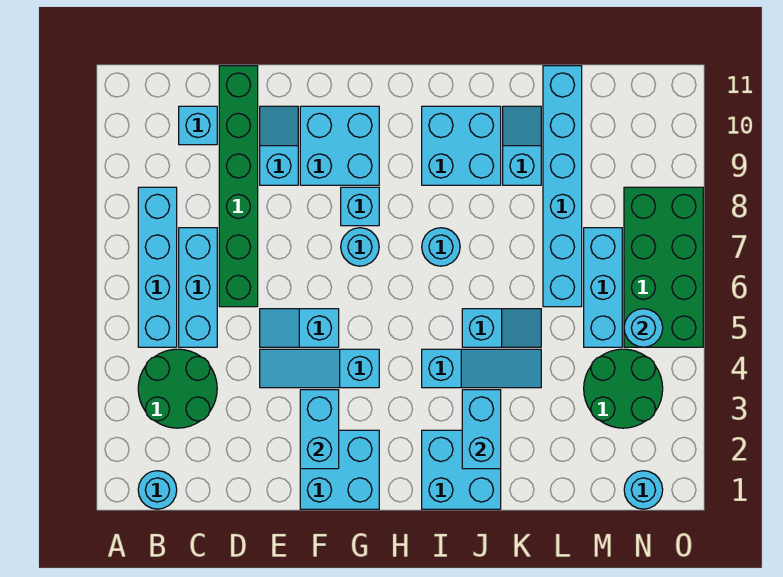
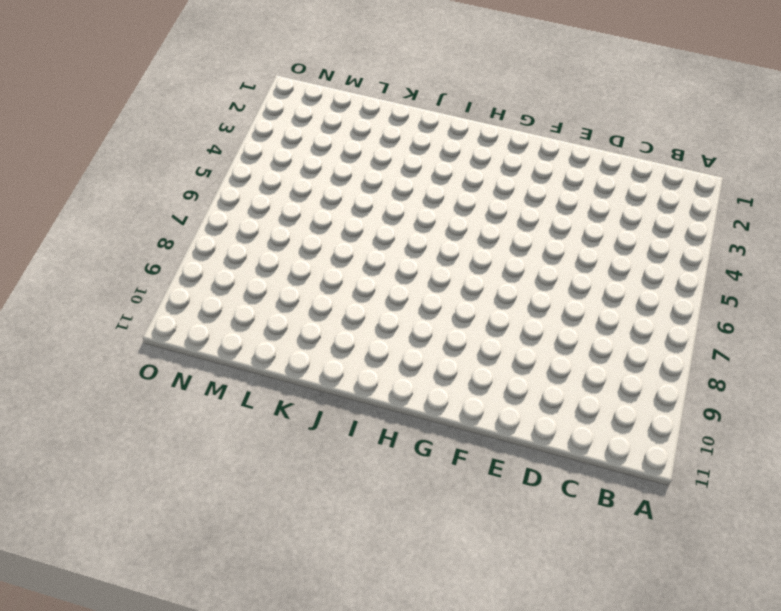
none -> cyan round brick B1 level 1
none -> green round brick B3:C4 level 1
none -> cyan brick B5:B8 level 1

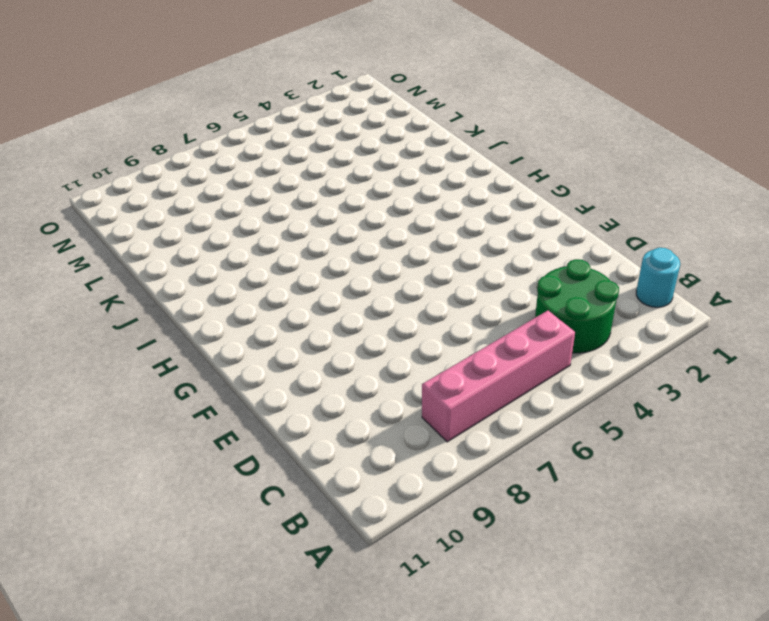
pink brick B5:B8 level 1 -> cyan brick B5:B8 level 1
none -> cyan brick C5:C7 level 1
none -> cyan brick C10 level 1
none -> green brick D6:D11 level 1

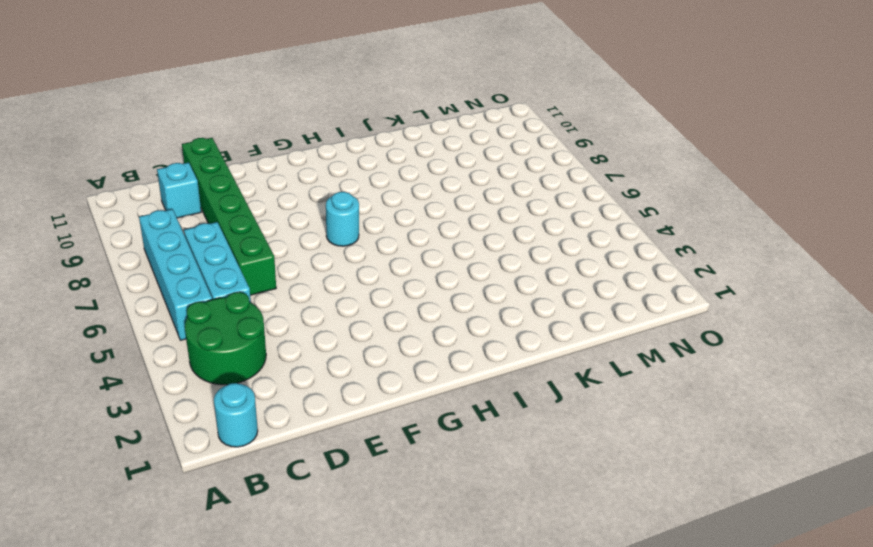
none -> cyan slope E4:G4 level 1 top G
none -> cyan slope E5:F5 level 1 top F
none -> cyan slope E9:E10 level 1 top 9

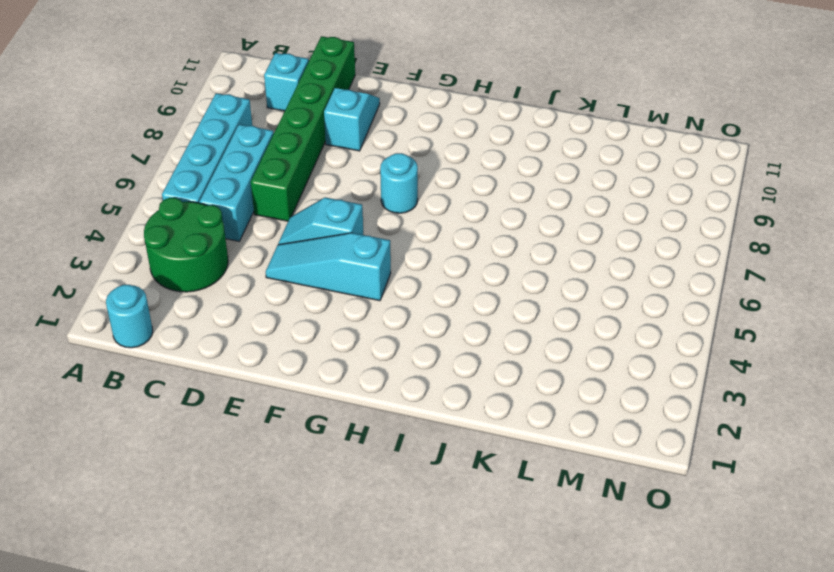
none -> cyan brick F1:G2 level 1
none -> cyan brick F9:G10 level 1
none -> cyan brick G8 level 1

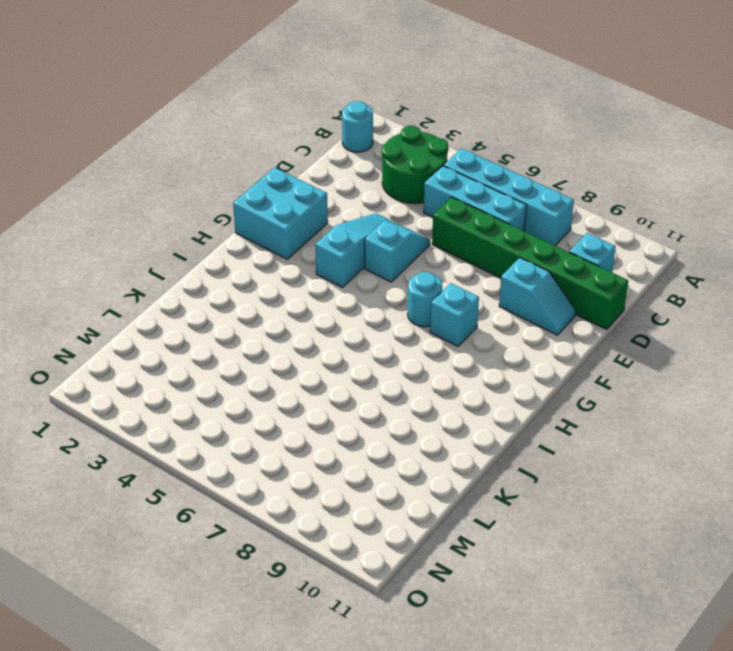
none -> cyan brick F9:G10 level 1
none -> cyan brick I1:J2 level 1
none -> cyan slope I4:K4 level 1 top I

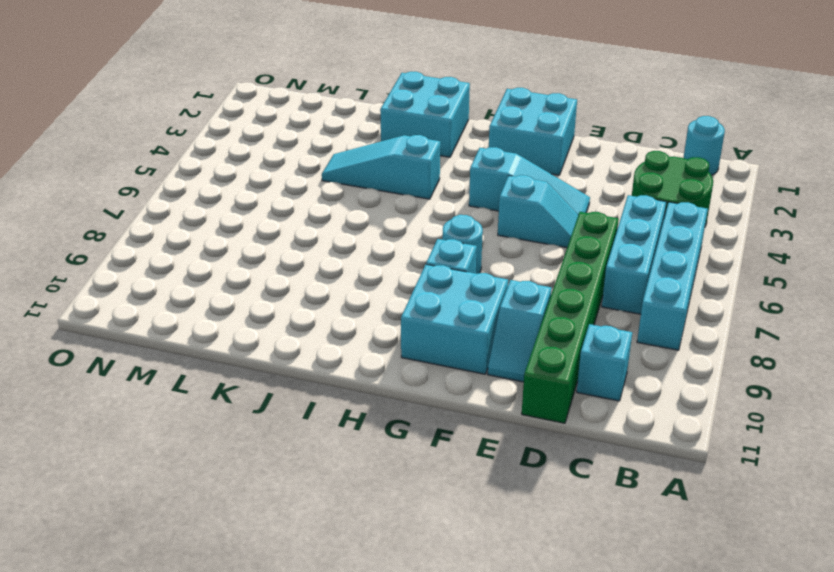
none -> cyan round brick I7 level 1
none -> cyan brick I9:J10 level 1
none -> cyan slope J5:K5 level 1 top J

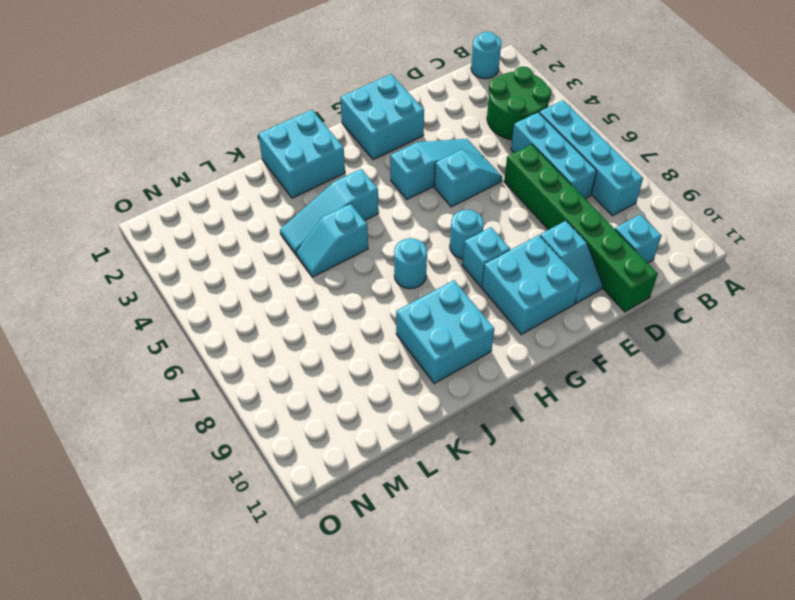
none -> cyan slope K9:K10 level 1 top 9
none -> cyan brick L6:L11 level 1
none -> green round brick M3:N4 level 1

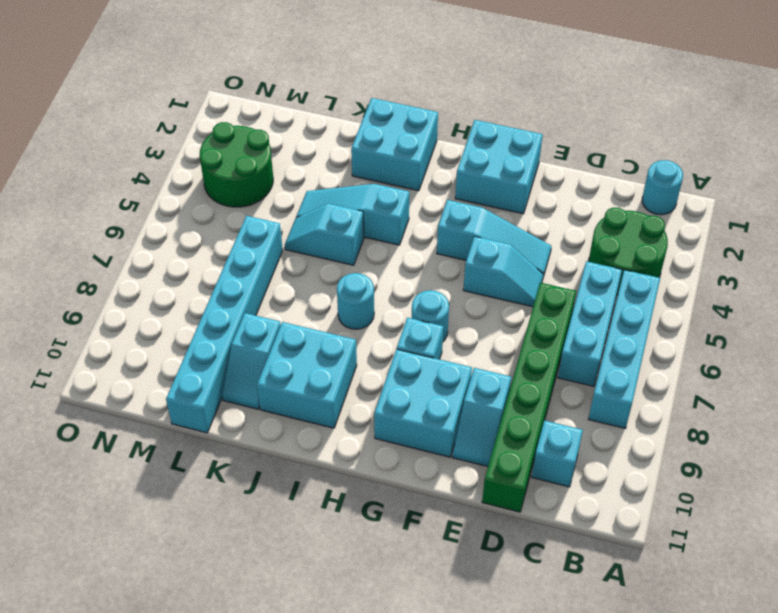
none -> cyan brick M5:M7 level 1
none -> cyan round brick N1 level 1
none -> green brick N5:O8 level 1

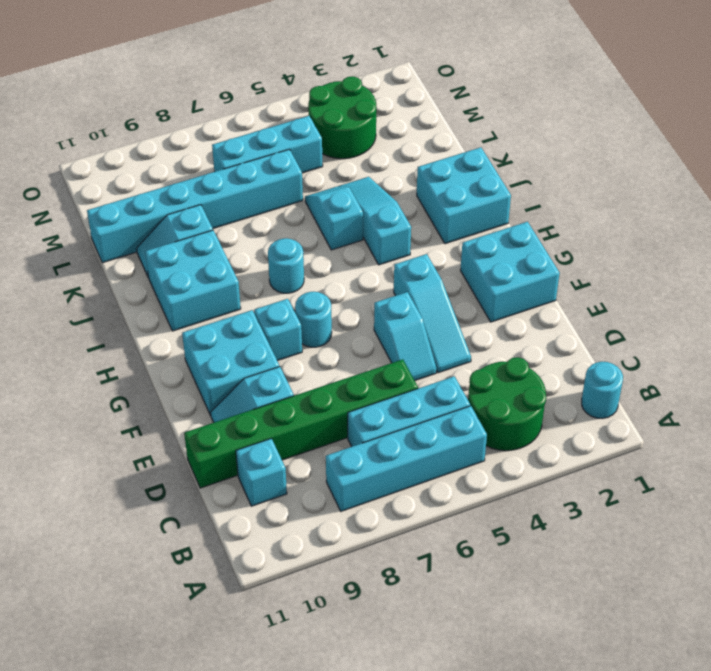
none -> cyan round brick N1 level 1
none -> green brick N5:O8 level 1
none -> cyan brick F2:F3 level 2

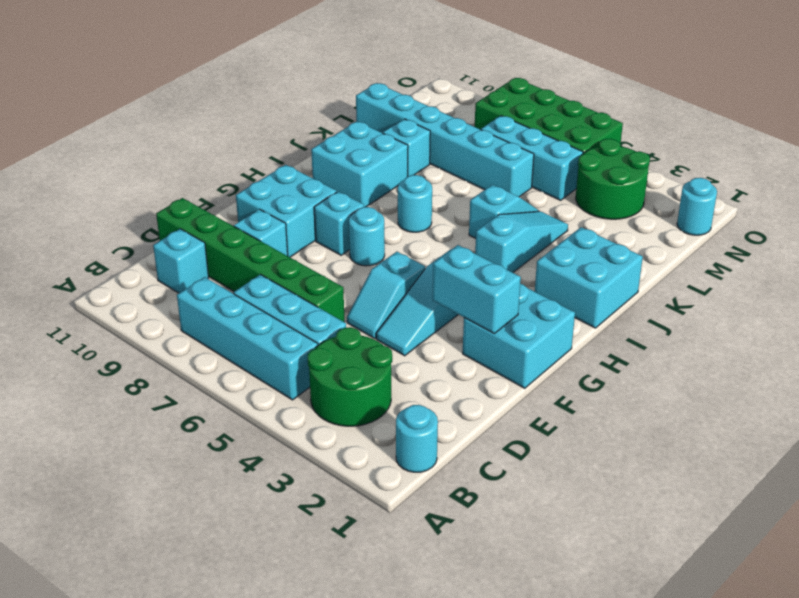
none -> cyan brick J2:J3 level 2
none -> cyan round brick N5 level 2

